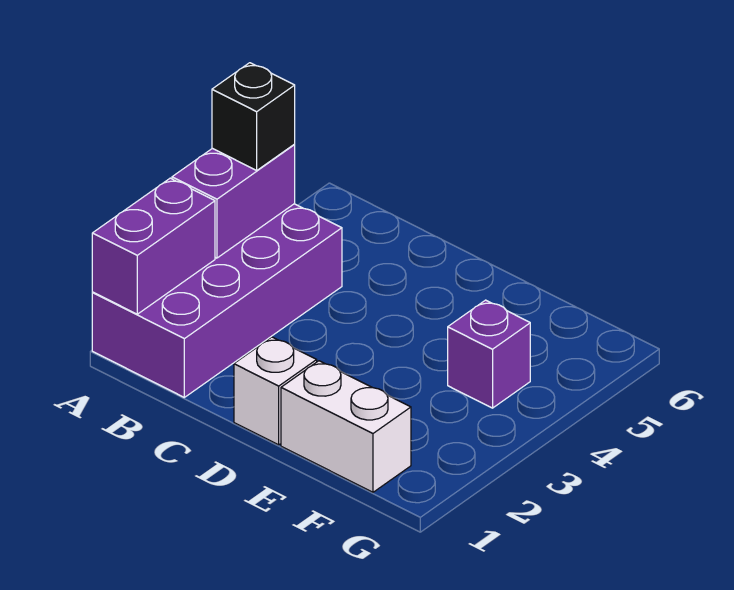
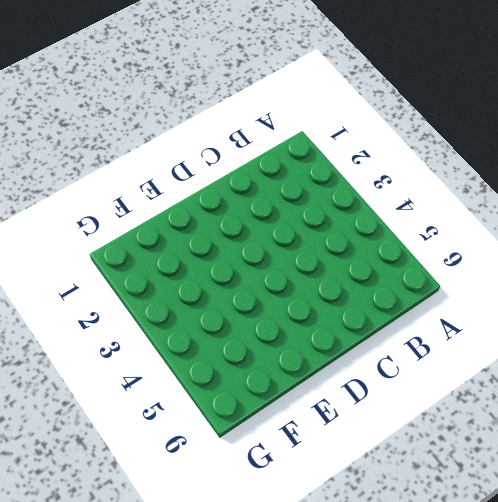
none -> purple brick A1:B4 level 1
none -> white brick D1 level 1

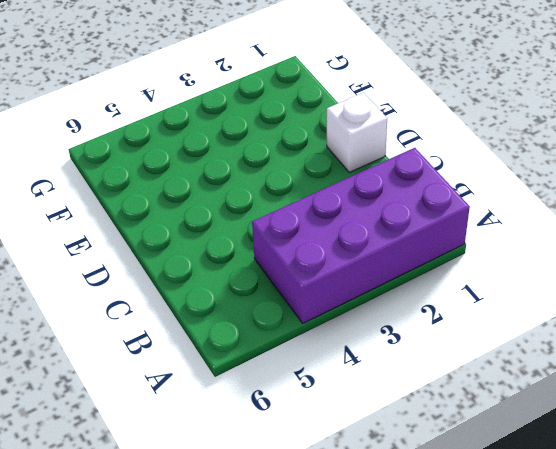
none -> white brick E1:F1 level 1
none -> purple brick F4 level 1

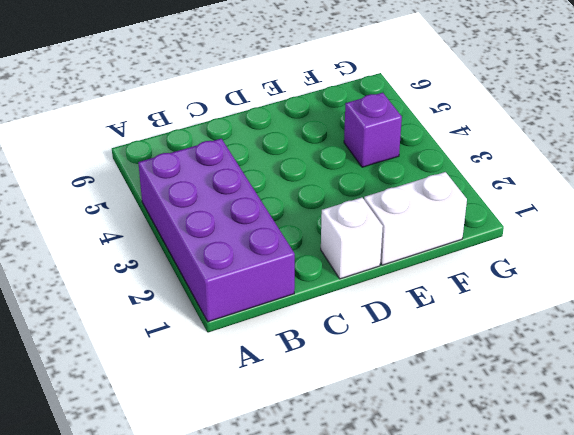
none -> purple brick A1:A2 level 2
none -> purple brick A3:A4 level 2

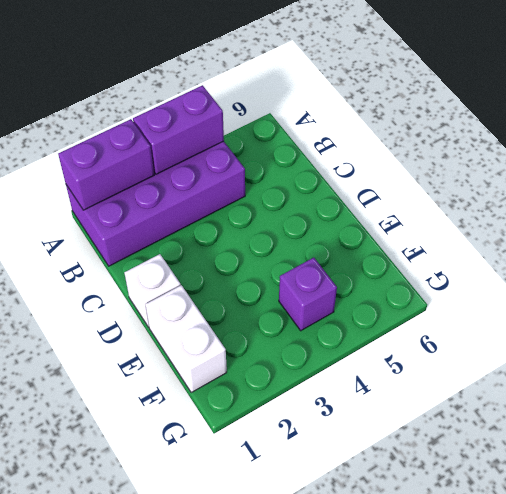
none -> black brick A4 level 3

